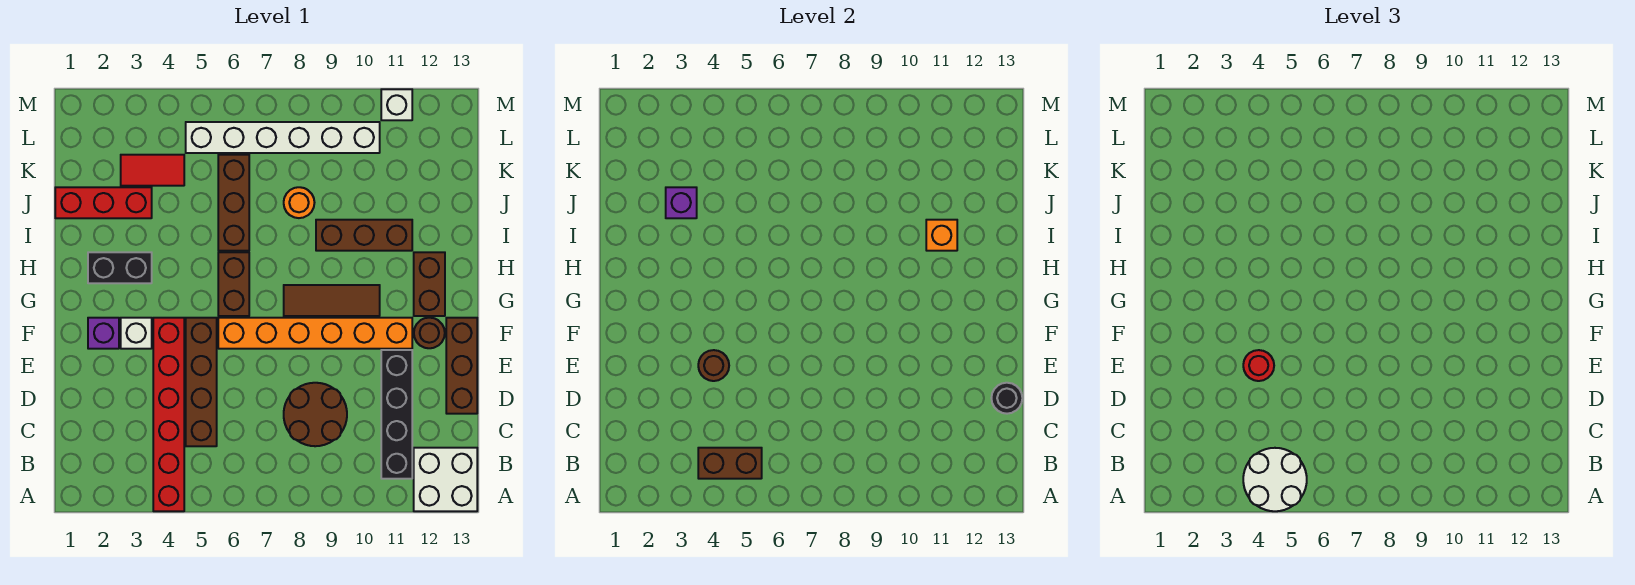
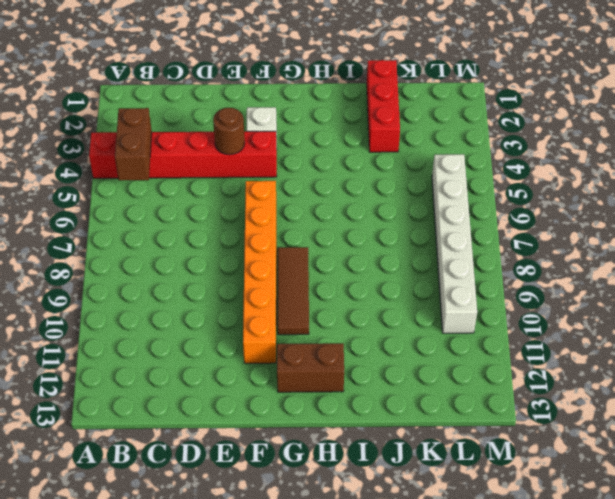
none -> white brick A12:B13 level 1
none -> black brick B11:E11 level 1
none -> brown brick C5:F5 level 1

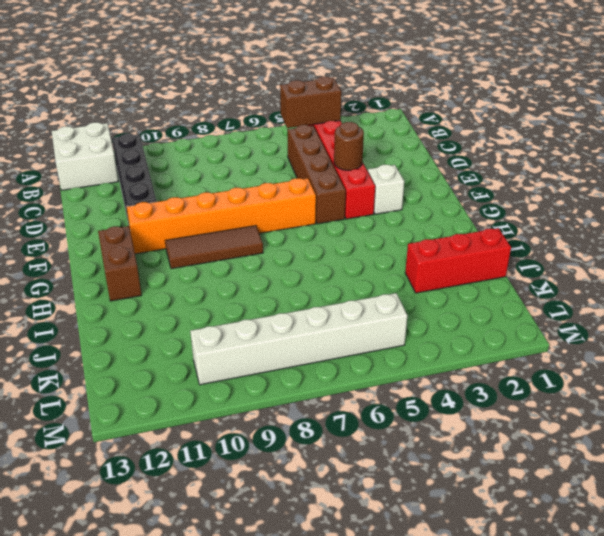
none -> brown round brick C8:D9 level 1
none -> brown brick D13:F13 level 1
none -> purple brick F2 level 1

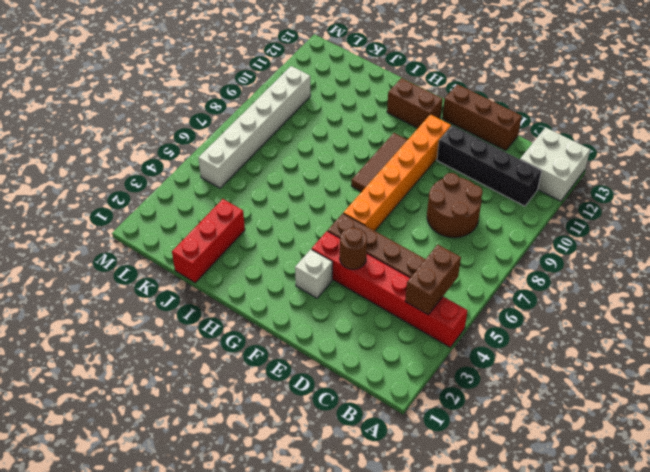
none -> purple brick F2 level 1
none -> brown round brick F12 level 1
none -> brown brick G6:H6 level 1

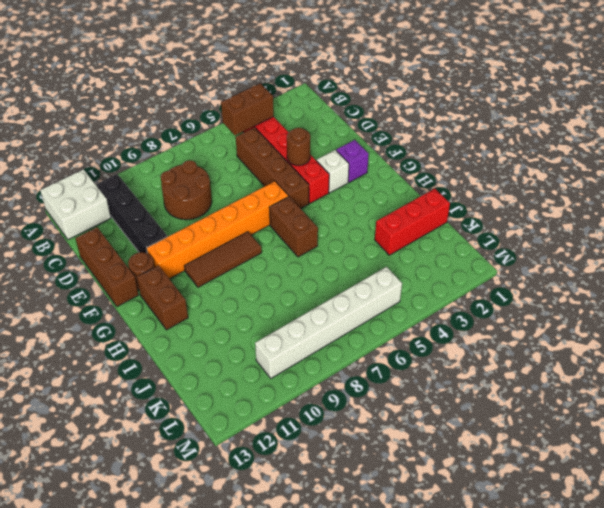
none -> black brick H2:H3 level 1
none -> brown brick I6:K6 level 1
none -> brown brick I9:I11 level 1

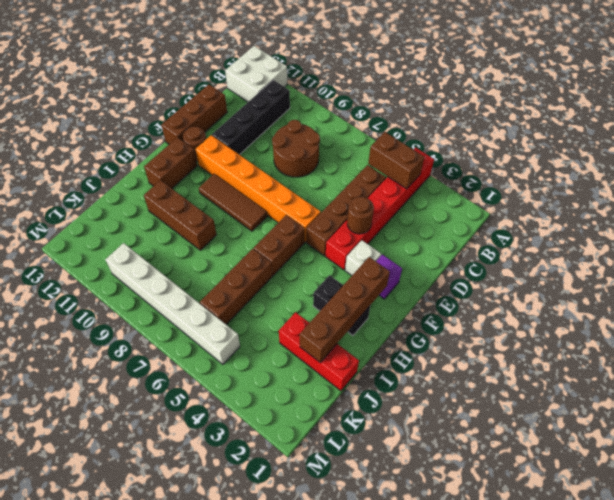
brown brick G2:J2 level 2 -> none
none -> orange round brick J8 level 1
none -> red tile K3:K4 level 1
none -> white brick M11 level 1

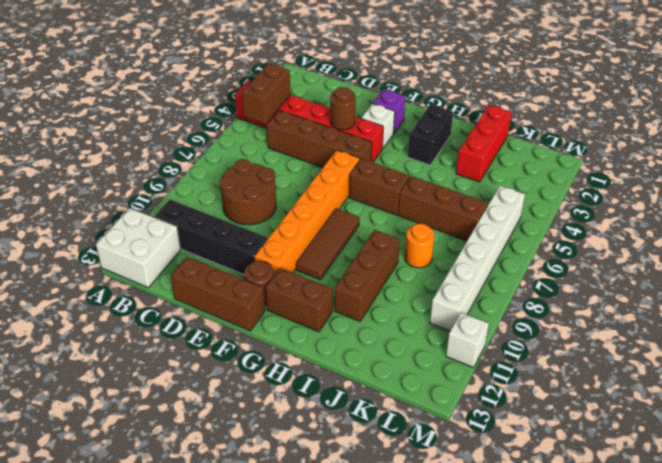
none -> red tile K3:K4 level 1
none -> black round brick D13 level 2
none -> orange brick I11 level 2

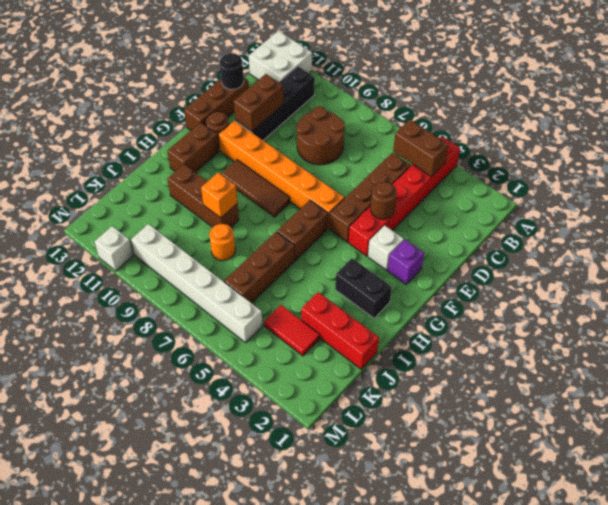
brown brick D11:E11 level 2 -> none
orange brick I9 level 2 -> orange brick I11 level 2
none -> purple brick J3 level 2
none -> white round brick A4:B5 level 3
none -> red round brick E4 level 3

